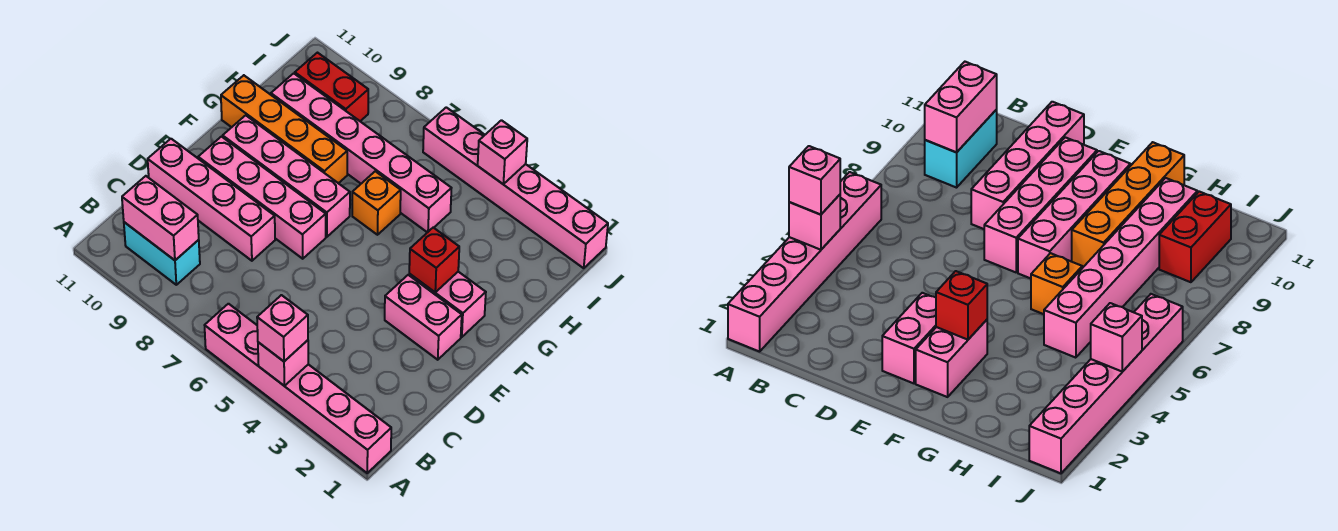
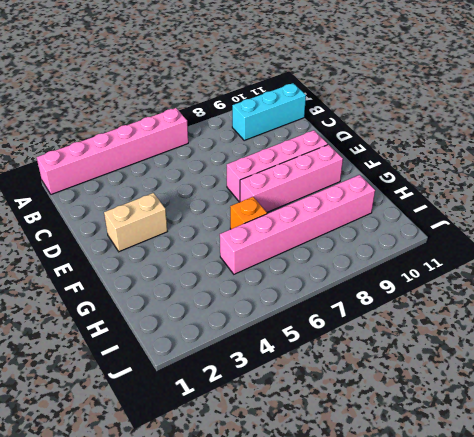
cyan brick B9:B11 level 1 -> cyan brick B9:B10 level 1
tan brick E2:E3 level 1 -> pink brick E2:E3 level 1
none -> pink brick D8:D11 level 1
none -> pink brick F2:F3 level 1
none -> orange brick G8:G11 level 1

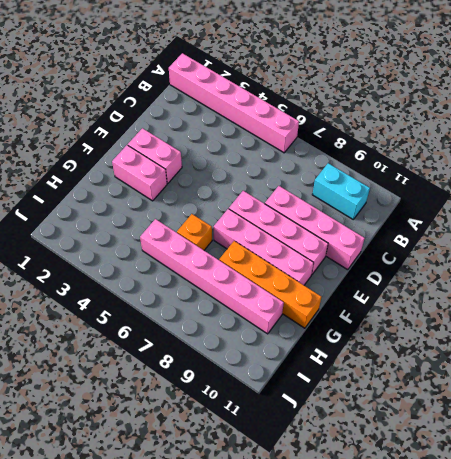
none -> red brick I9:I10 level 1
none -> pink brick J1:J6 level 1
none -> pink brick A4 level 2

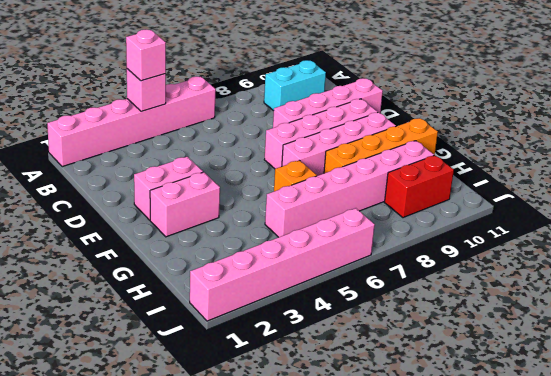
none -> pink brick B9:B10 level 2
none -> red brick F3 level 2
none -> pink brick J4 level 2

